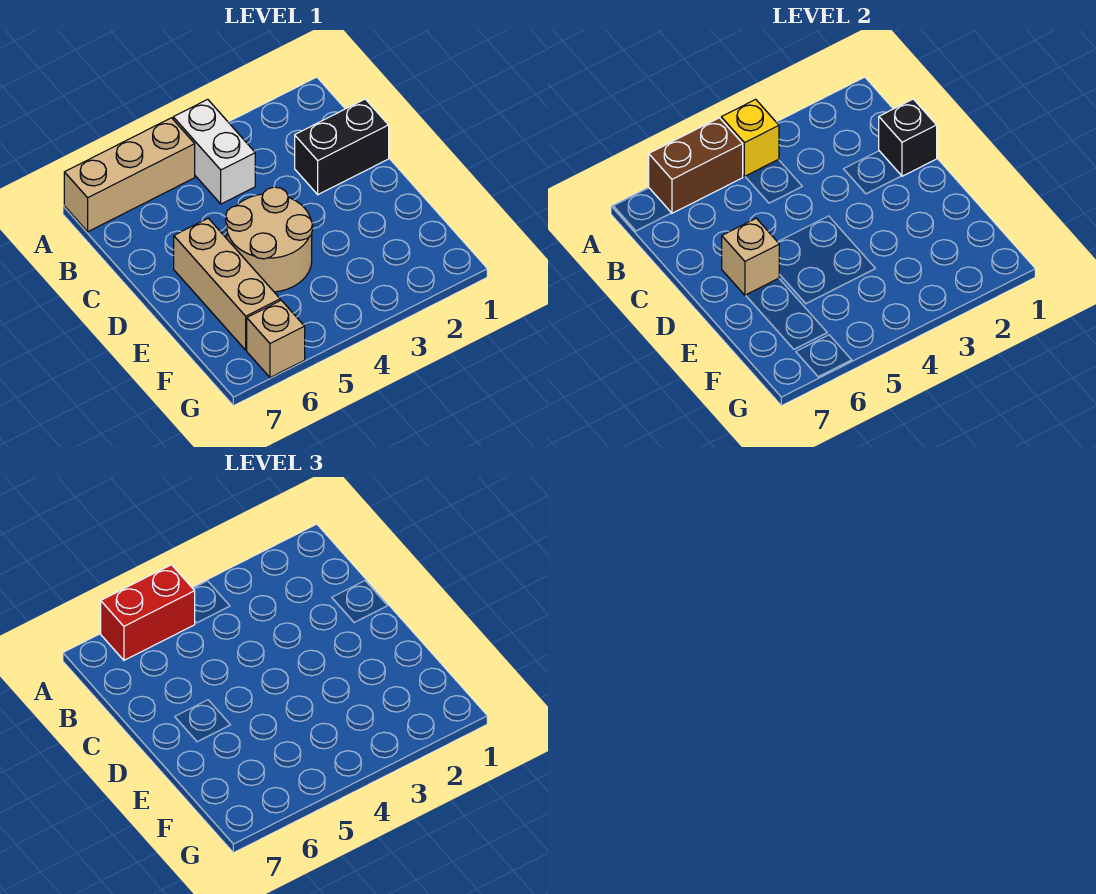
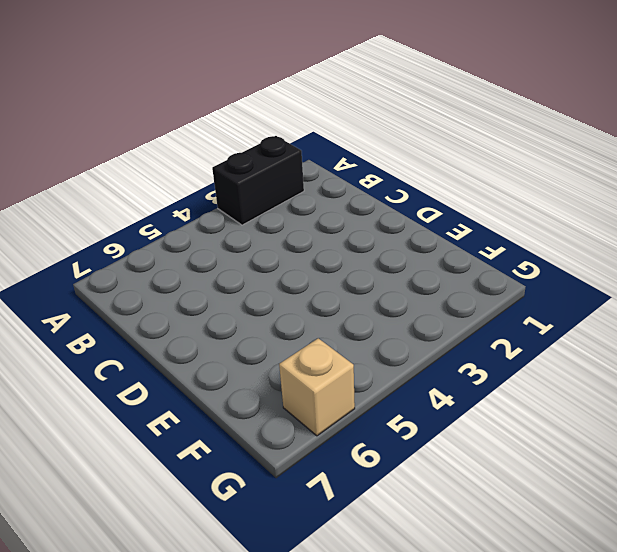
black brick A2:A3 level 1 -> black brick C1:C2 level 1
none -> white brick A4:B4 level 1
none -> tan brick A5:A7 level 1

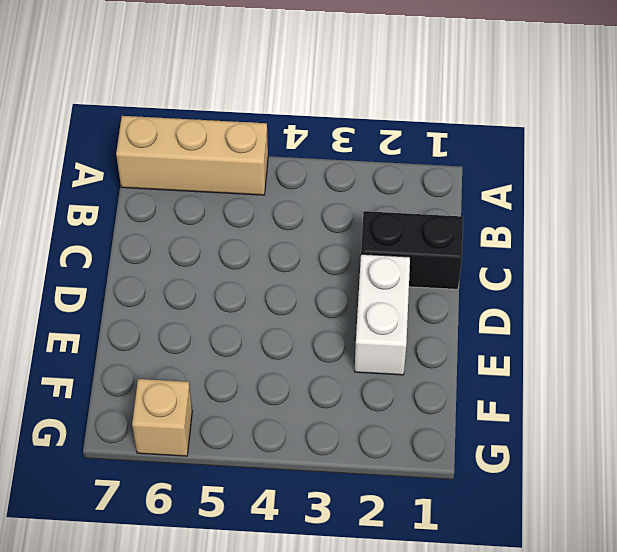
white brick D2:E2 level 1 -> white brick A4:B4 level 1
none -> tan round brick D4:E5 level 1
none -> tan brick D6:F6 level 1

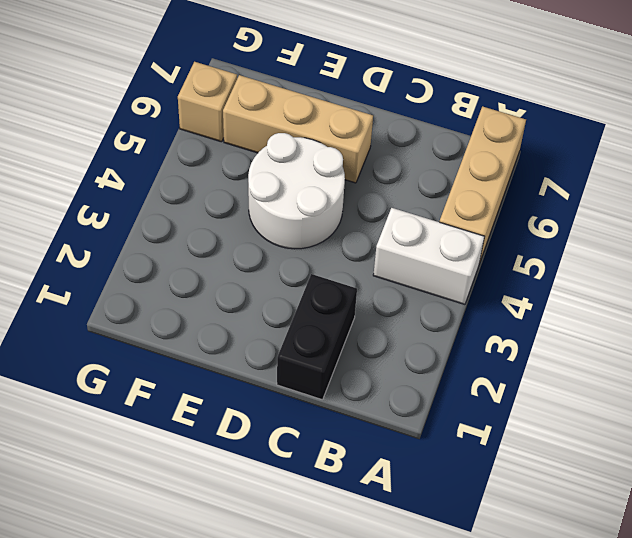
white round brick D4:E5 level 1 -> tan round brick D4:E5 level 1
none -> yellow brick A4 level 2
none -> brown brick A5:A6 level 2

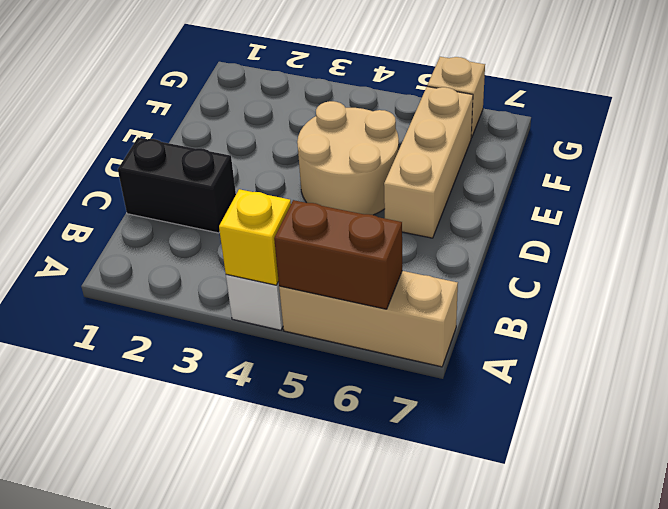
none -> black brick C1 level 2
none -> tan brick D6 level 2

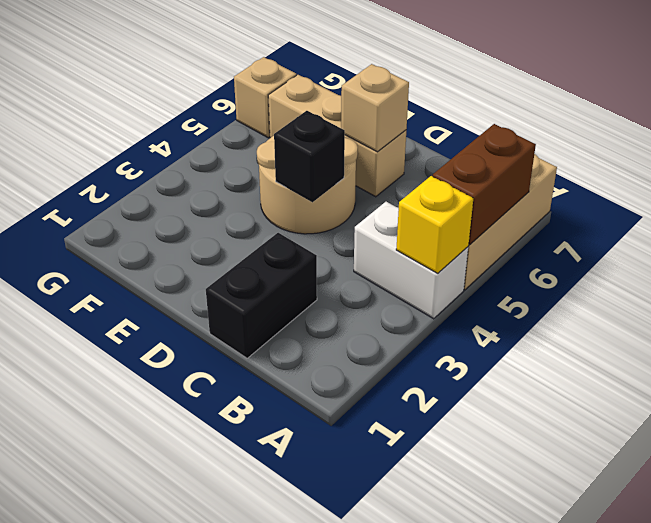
black brick D4 level 2 -> black brick C1 level 2
none -> red brick A5:A6 level 3

